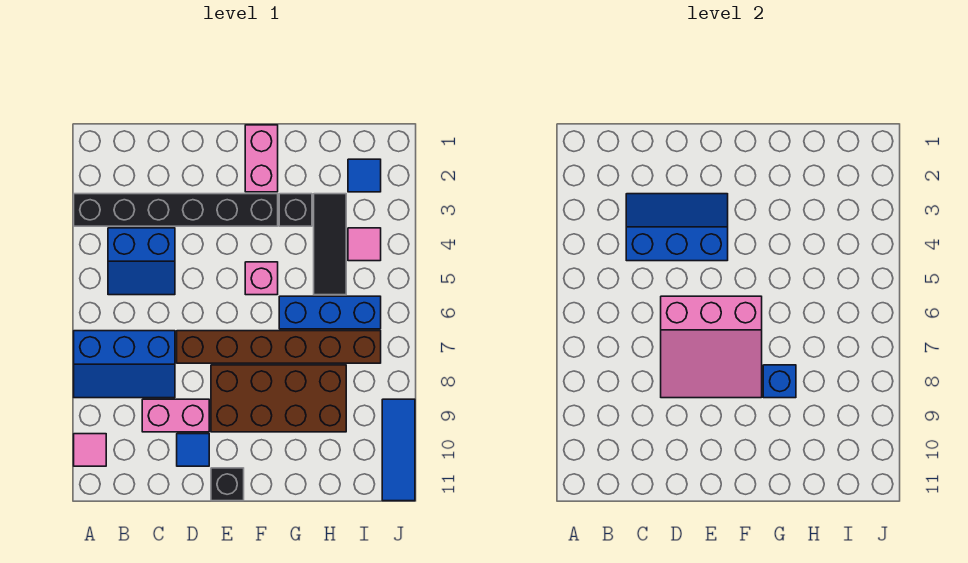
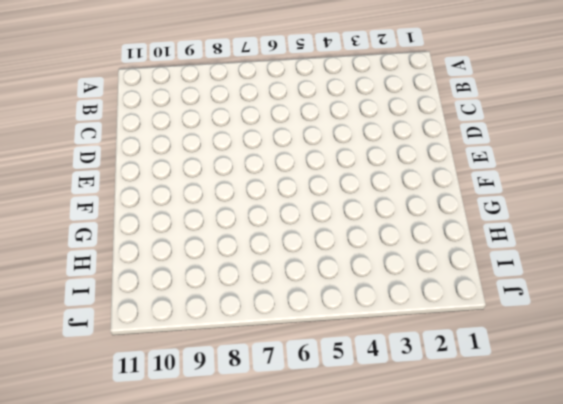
none -> black brick A3:F3 level 1
none -> blue slope A7:C8 level 1 top 7
none -> pink tile A10 level 1

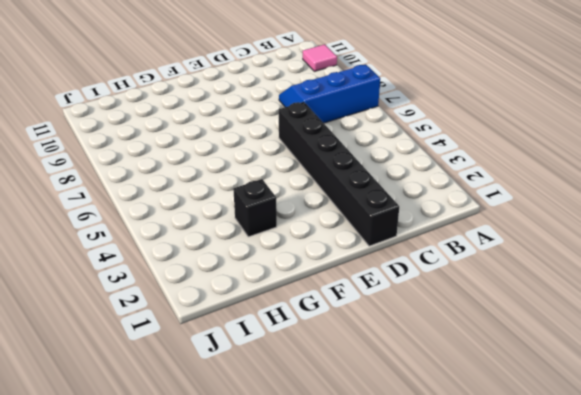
black brick D1:D6 level 1 -> black brick A3:F3 level 1
none -> blue slope B4:C5 level 1 top 4
none -> pink brick C9:D9 level 1
none -> brown brick D7:I7 level 1

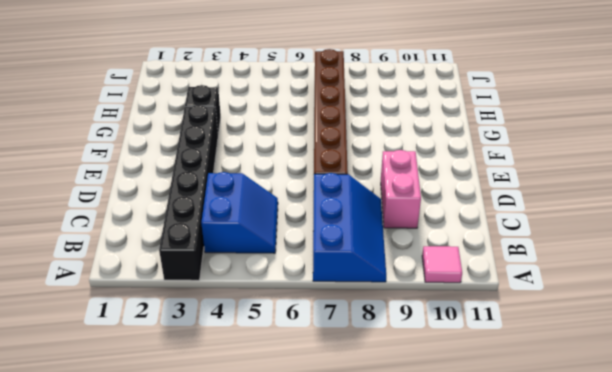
none -> blue tile D10 level 1
none -> brown brick E8:H9 level 1
none -> black brick E11 level 1

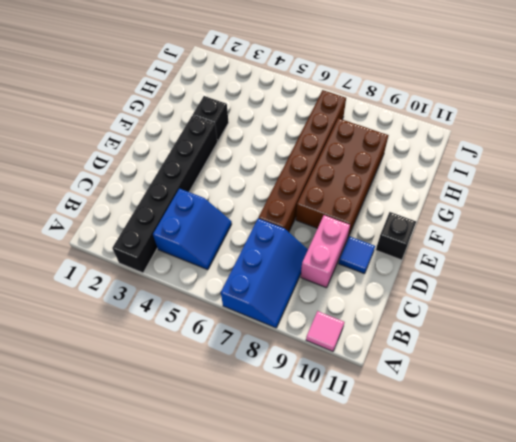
none -> pink brick F1:F2 level 1
none -> pink brick F5 level 1
none -> blue brick G6:I6 level 1

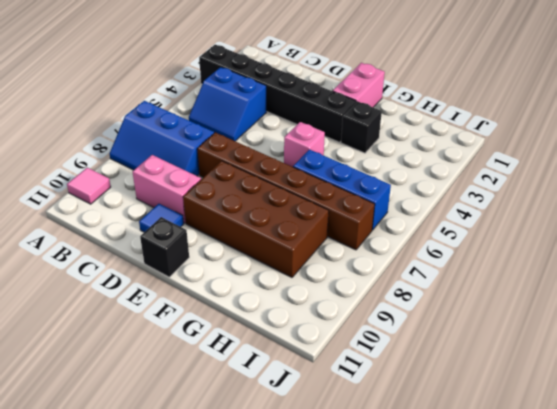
none -> black tile H3:H5 level 1
none -> blue tile I2 level 1
none -> pink tile I4 level 1

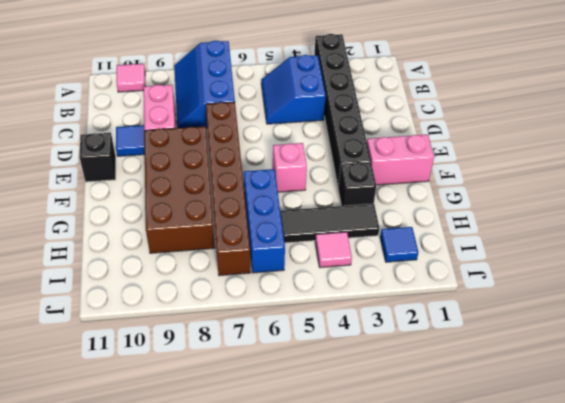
none -> blue tile J9:J11 level 1
none -> blue slope C3:E4 level 2 top 4
none -> pink slope D6:F8 level 2 top 6

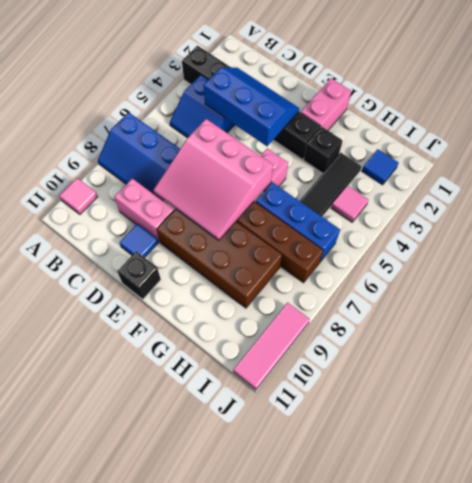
pink tile J9:J11 level 1 -> blue tile J9:J11 level 1
none -> blue brick G8 level 2

